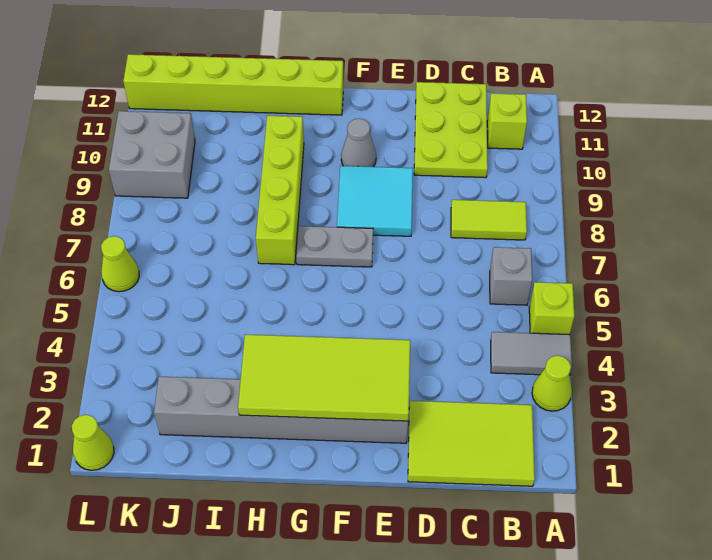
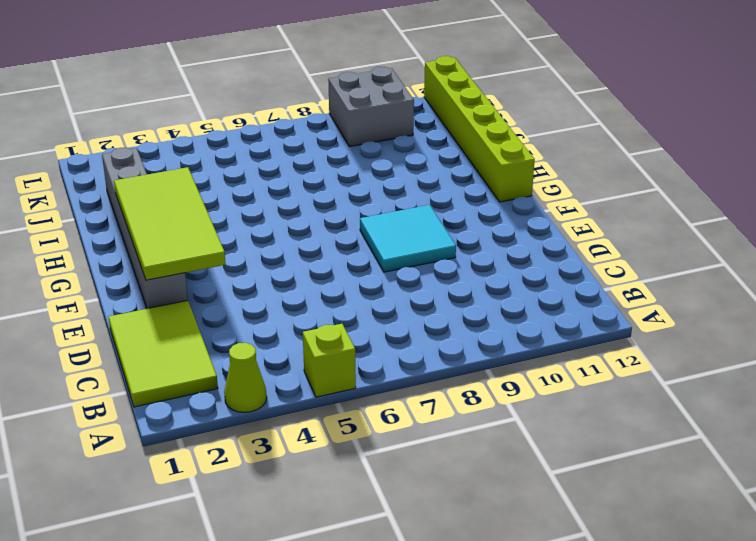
none -> grey tile A4:B4 level 1
none -> grey brick B6 level 1
none -> lime tile B8:C8 level 1

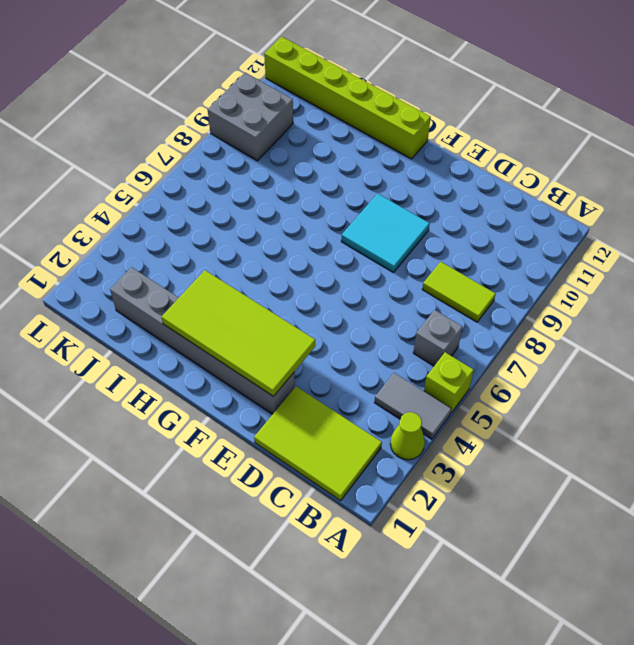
none -> lime brick B11 level 1
none -> lime plate C10:D12 level 1
none -> grey plate F7:G7 level 1

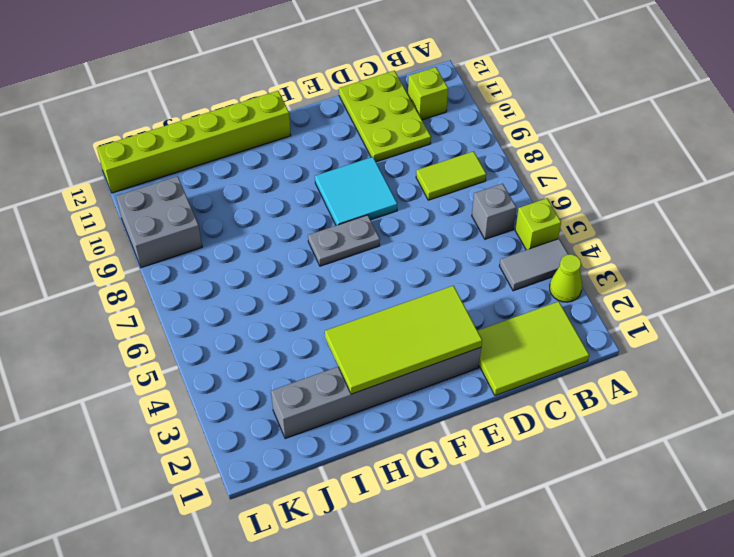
none -> grey cone F10 level 1
none -> lime brick H7:H10 level 1
none -> lime cone L1 level 1

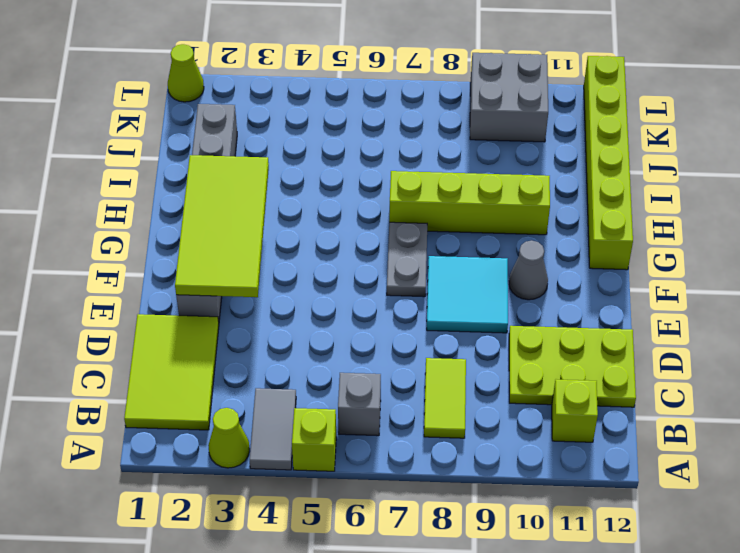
none -> lime cone L6 level 1

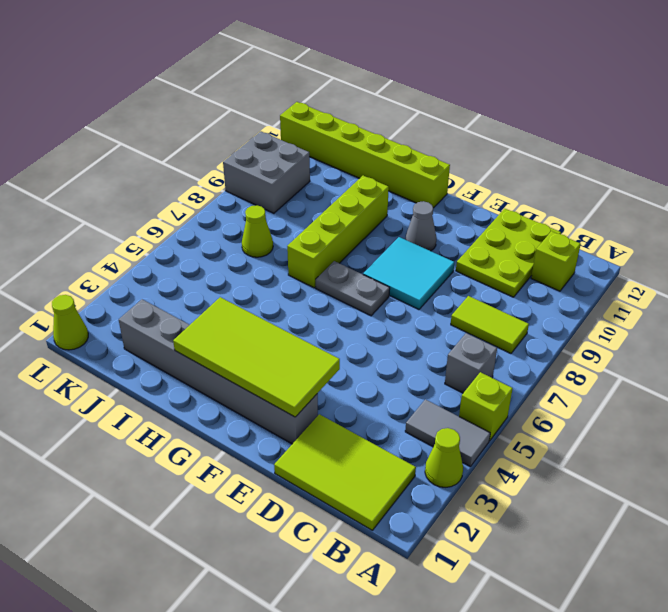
lime cone J7 level 1 -> lime cone L6 level 1

